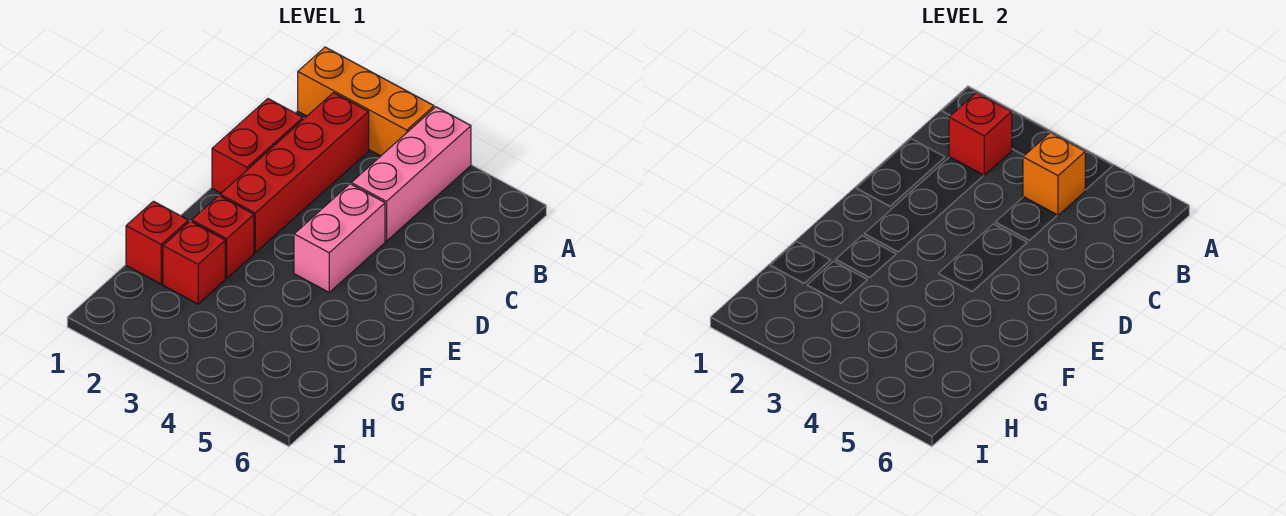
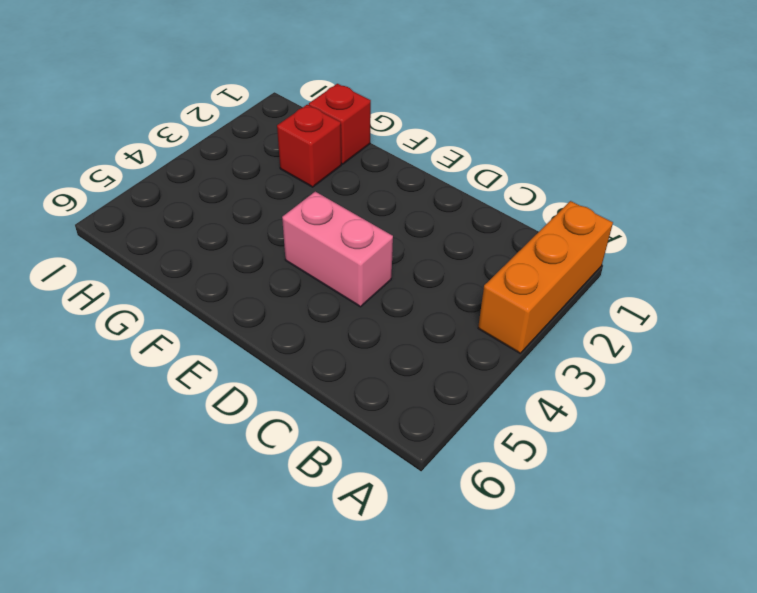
none -> pink brick A4:C4 level 1
none -> red brick B2:E2 level 1

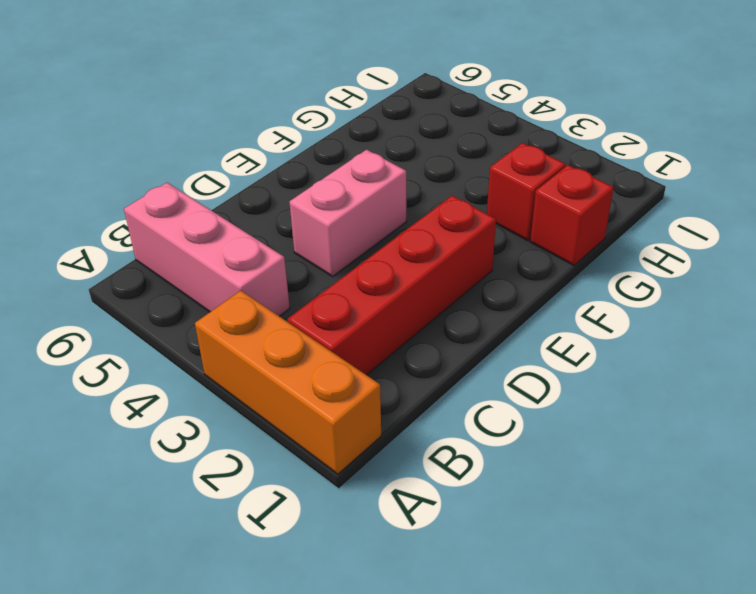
pink brick B4:B6 level 1 -> pink brick A4:C4 level 1
none -> red brick C1:D1 level 1
none -> red brick F2 level 1

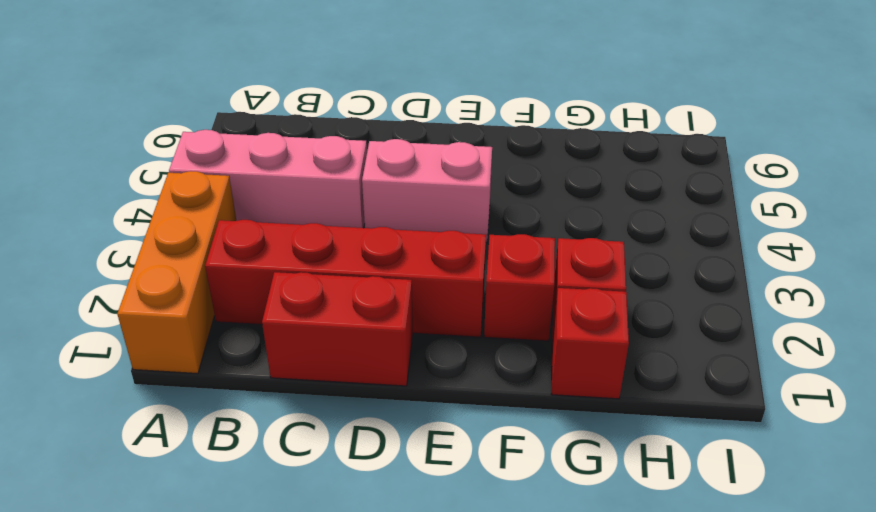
none -> red brick B2 level 2
none -> orange brick B4 level 2

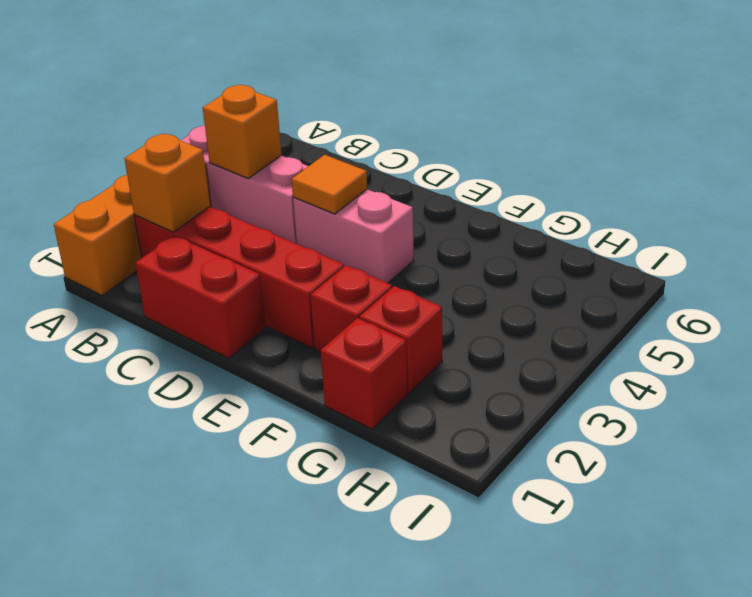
orange brick B2 level 2 -> red brick B2 level 2
orange tile D4 level 2 -> none

